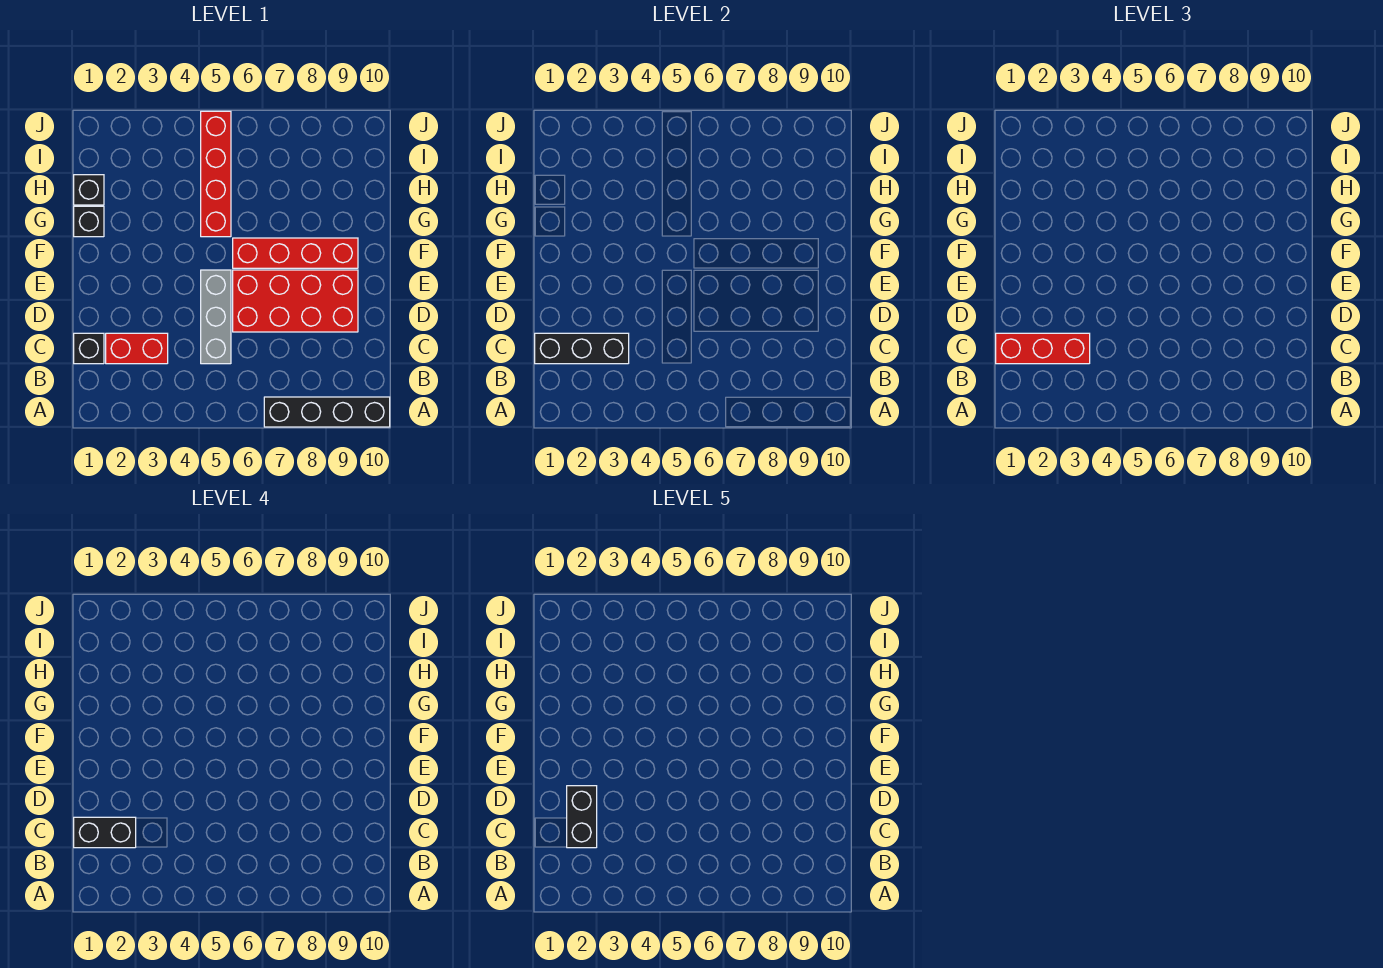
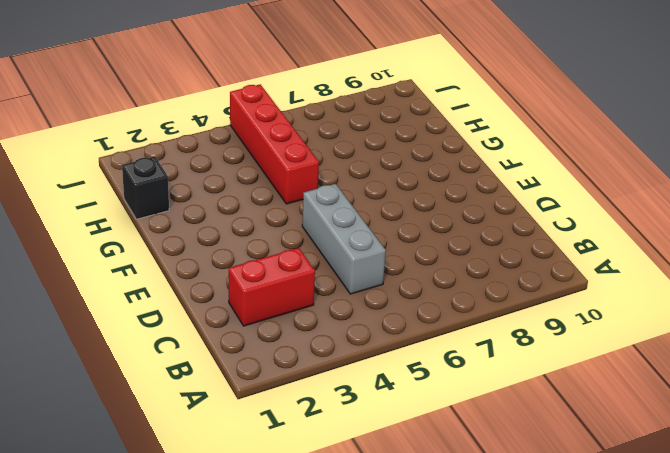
none -> black brick A7:A10 level 1
none -> black brick C1 level 1
none -> red brick D6:E9 level 1

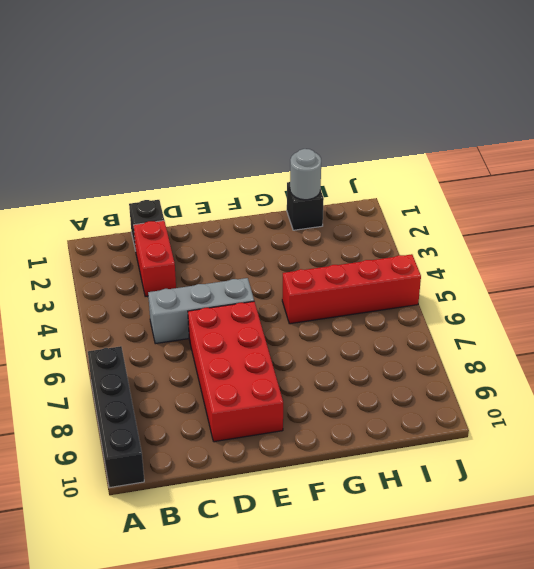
grey round brick H1 level 2 -> none
none -> red brick F6:F9 level 1
none -> black brick G1 level 1
none -> black brick C1:C3 level 2

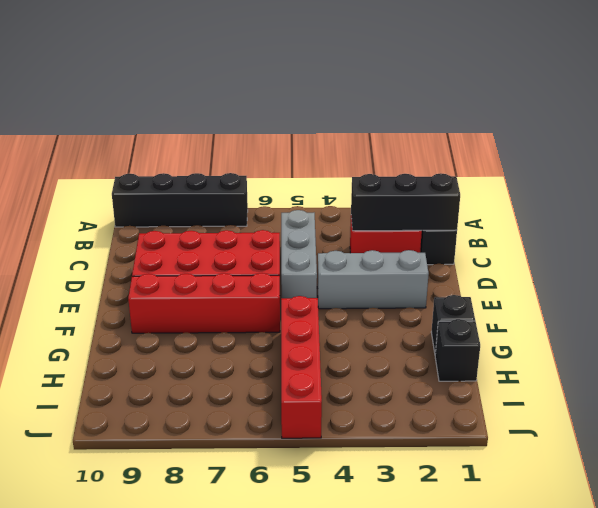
grey brick E2:E4 level 1 -> none
none -> red brick C1:C3 level 3
none -> black brick C1:C2 level 4
none -> black brick C2:D2 level 5

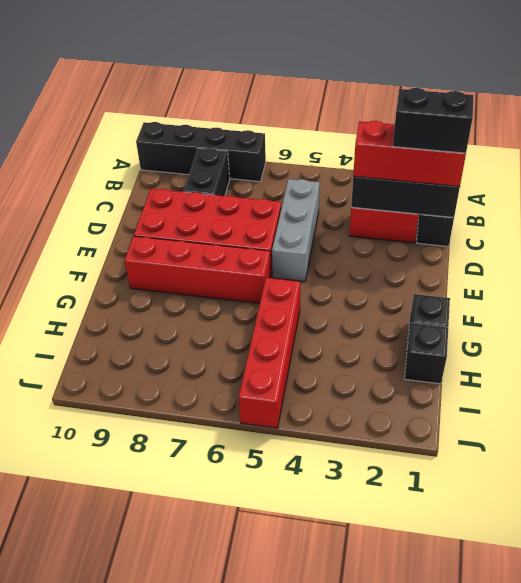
black brick B8:C8 level 1 -> black brick C2:D2 level 5

